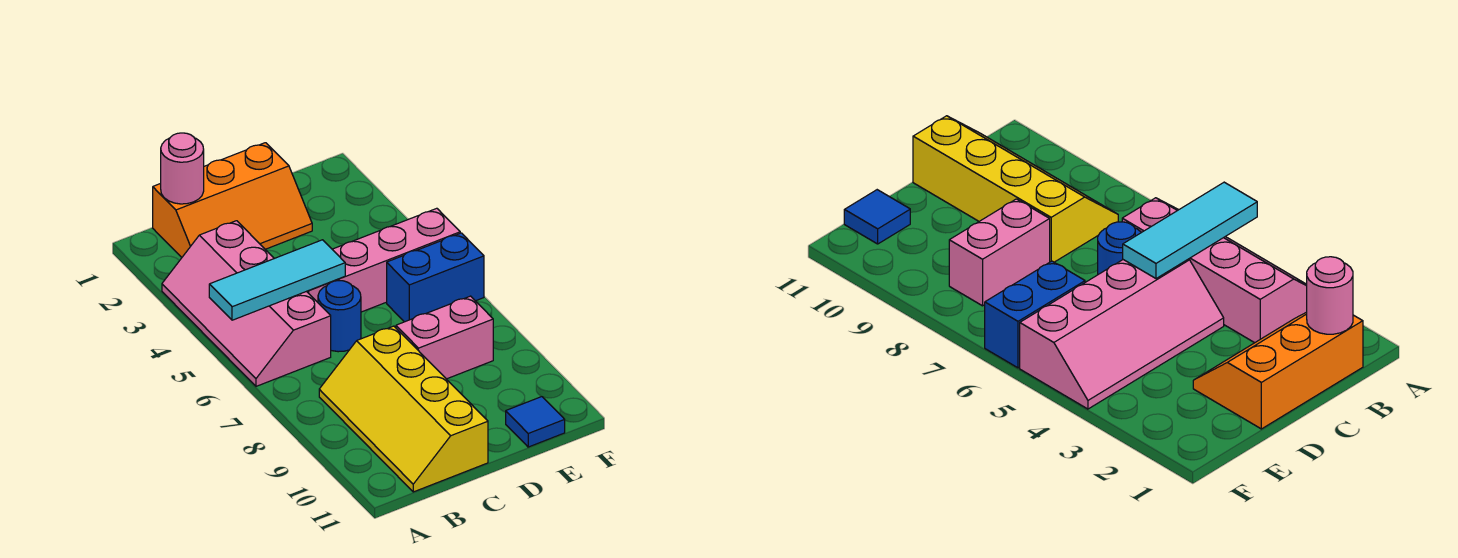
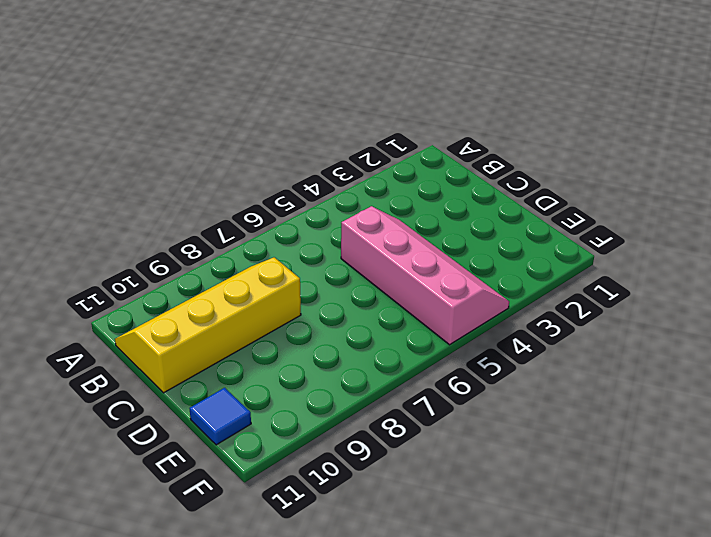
none -> pink slope A3:B6 level 1 top B
none -> orange slope B1:D2 level 1 top 1

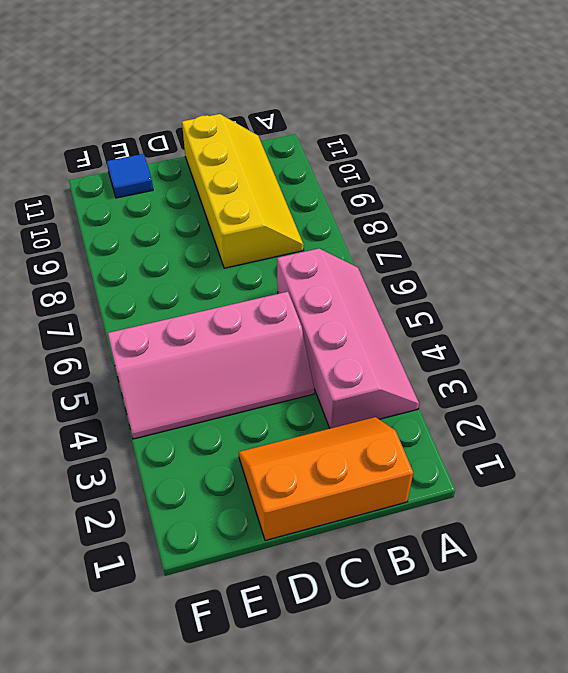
none -> blue round brick C6 level 1
none -> pink brick D8:E8 level 1

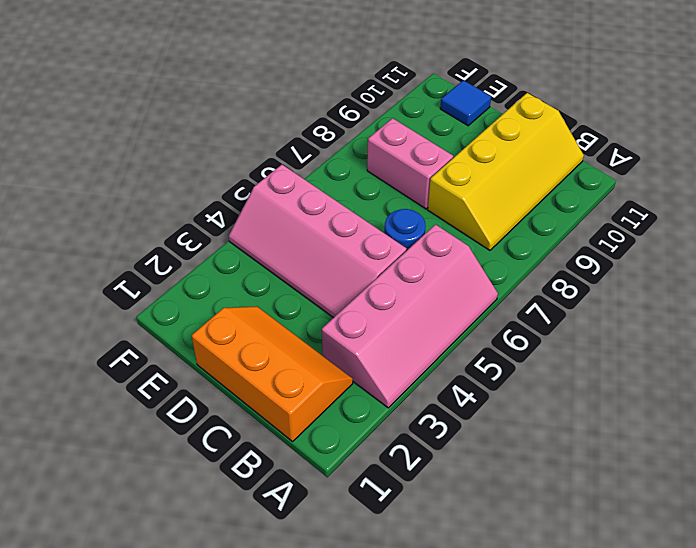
none -> blue brick E6:F6 level 1
none -> cyan tile A5:C5 level 2

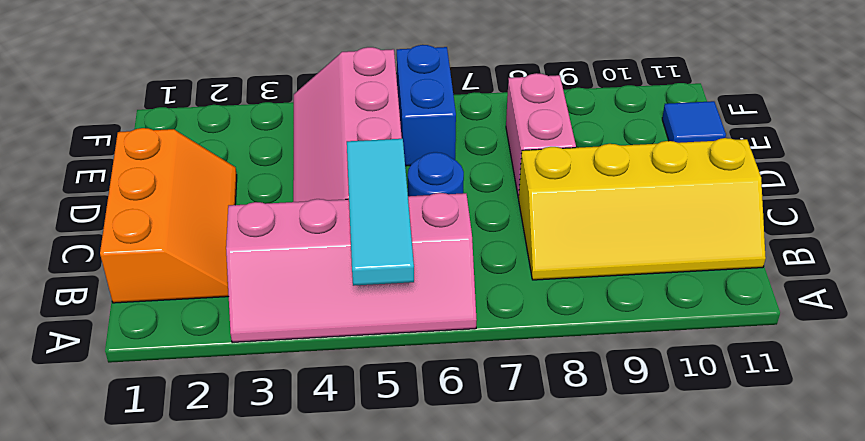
none -> pink round brick B1 level 2

